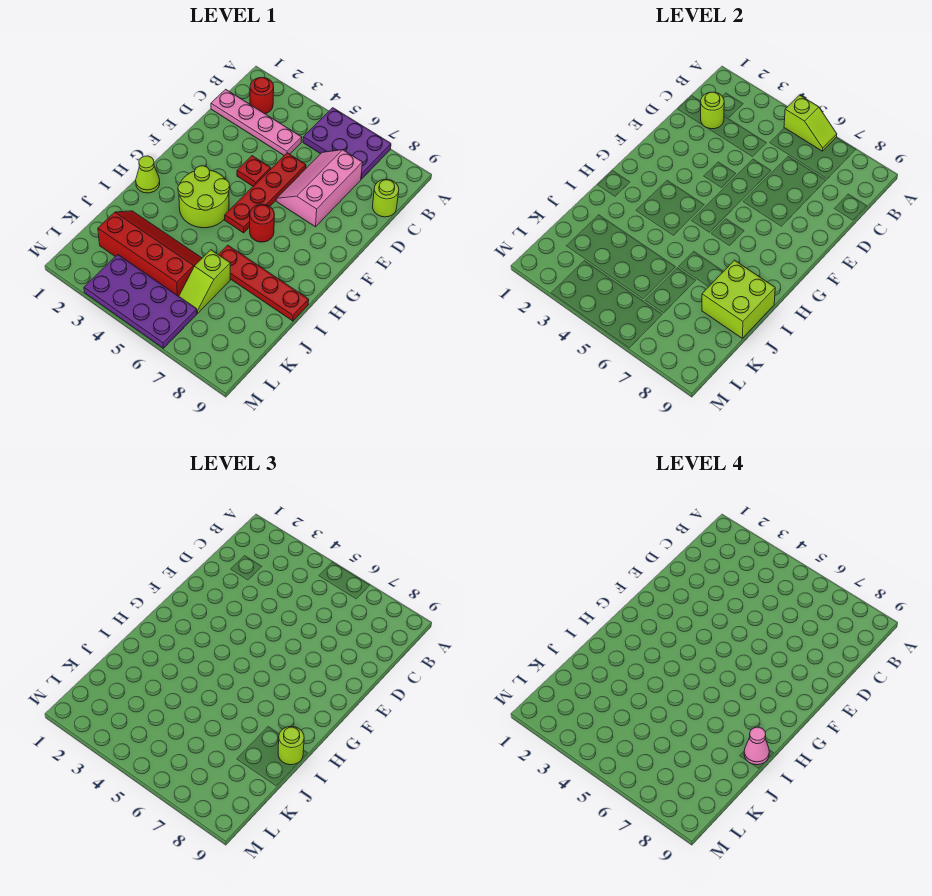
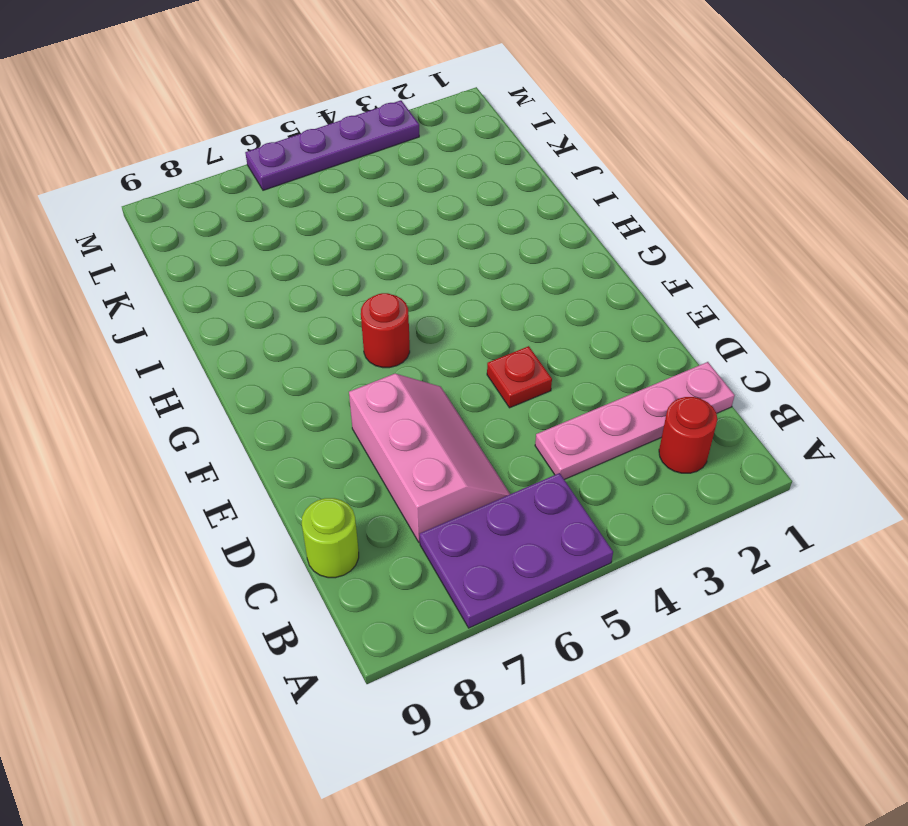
purple plate M3:M6 level 1 -> purple plate L3:M6 level 1
none -> red plate D5:G5 level 1
none -> lime round brick G3:H4 level 1
none -> lime cone H1 level 1

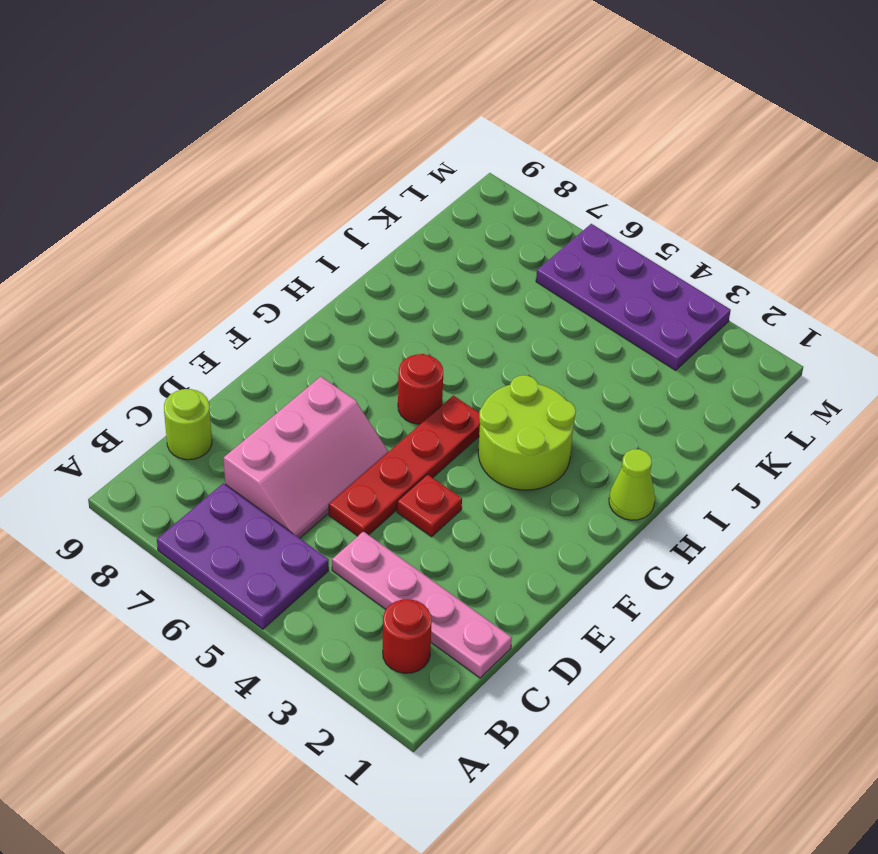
none -> red plate I6:I9 level 1
none -> red slope J2:K5 level 1 top K
none -> lime slope J6:K6 level 1 top J

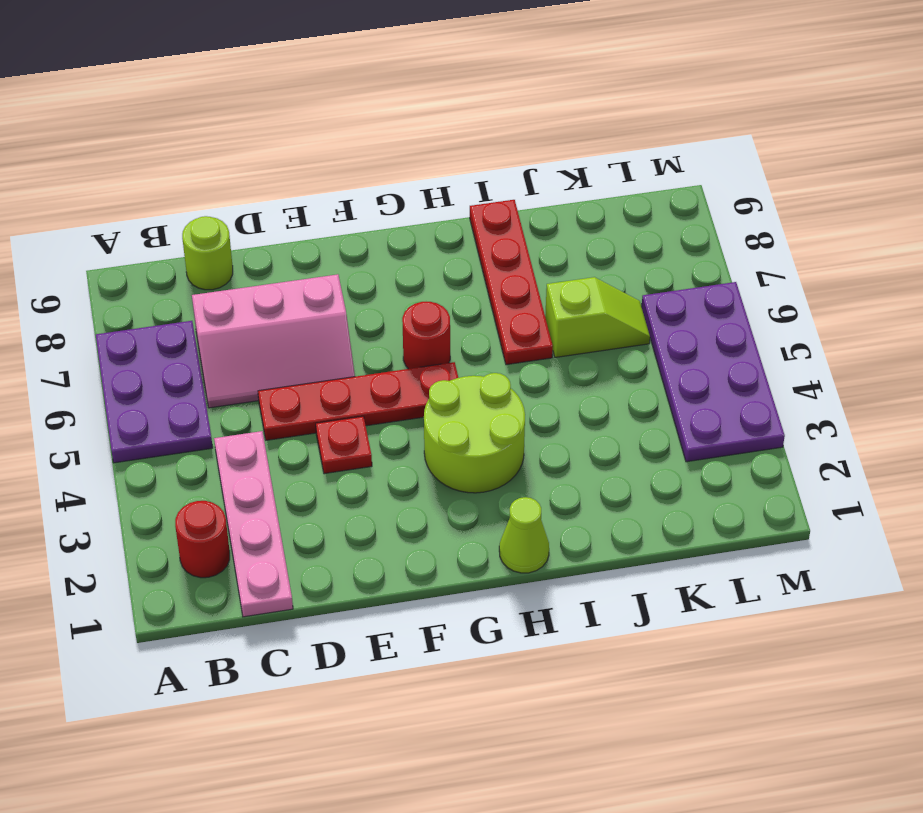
none -> red slope J2:K5 level 1 top K
none -> lime slope A5:A6 level 2 top 5
none -> lime round brick C2 level 2

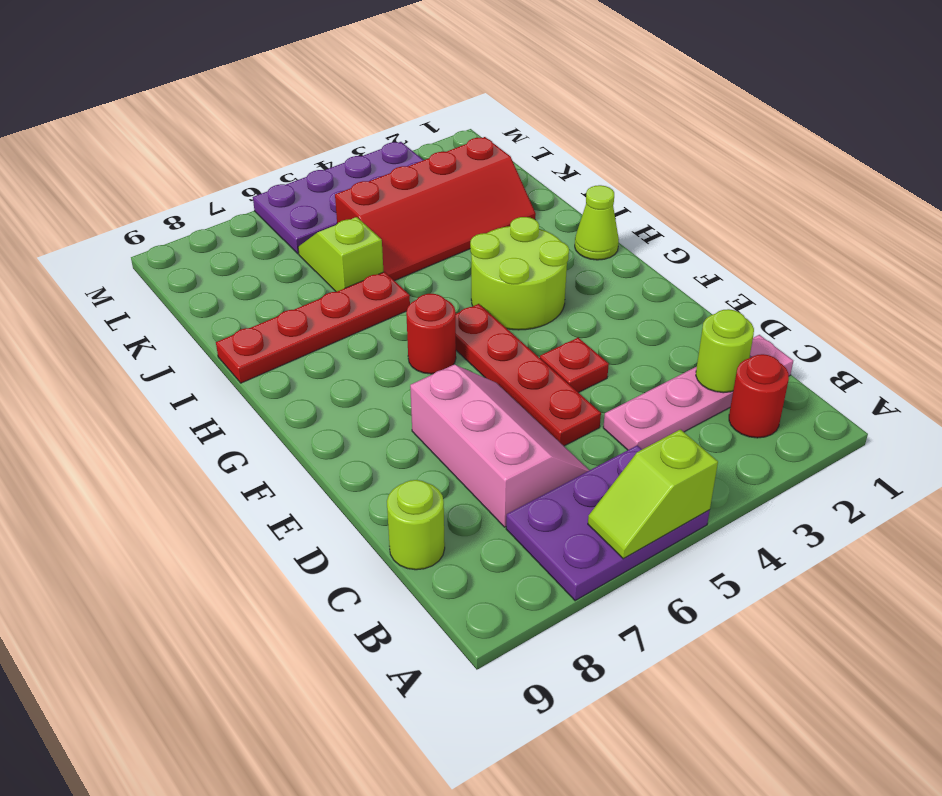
none -> lime brick I8:J9 level 2
none -> lime round brick I9 level 3
none -> pink cone I9 level 4

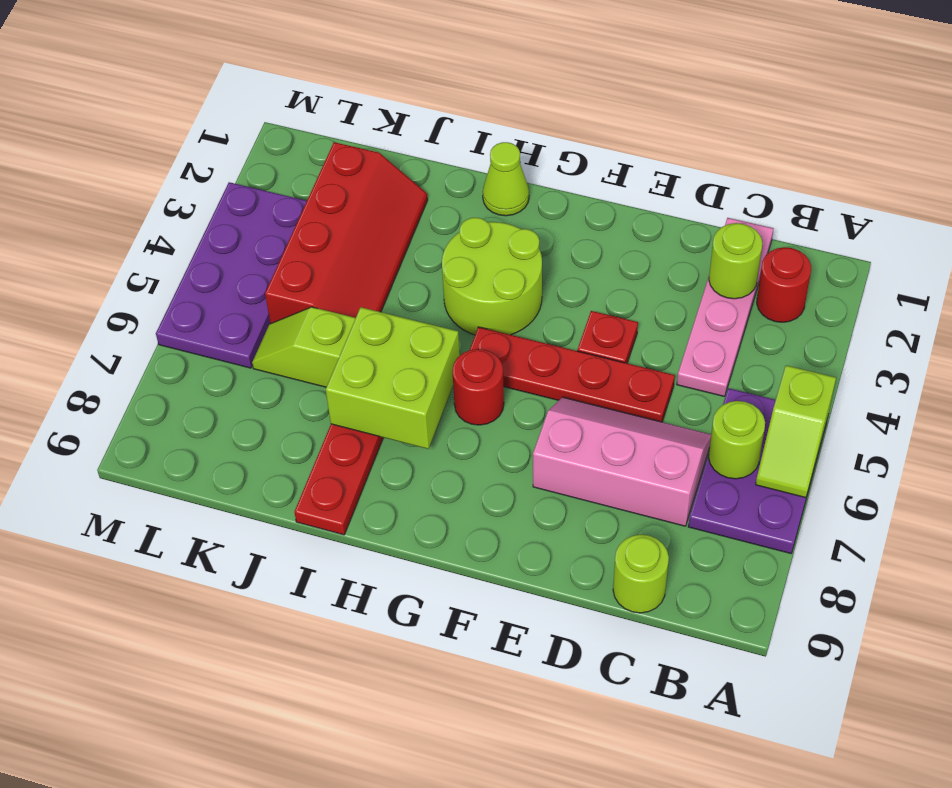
lime round brick B6 level 2 -> lime round brick I9 level 3
lime brick H6:I7 level 2 -> lime brick I8:J9 level 2
none -> pink cone I9 level 4

